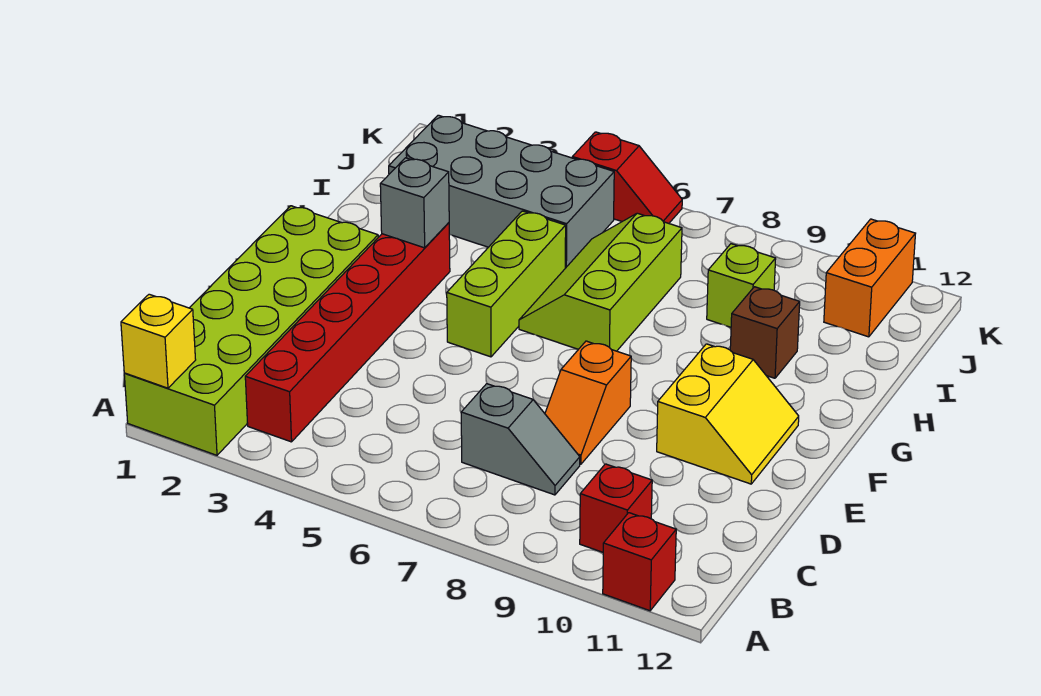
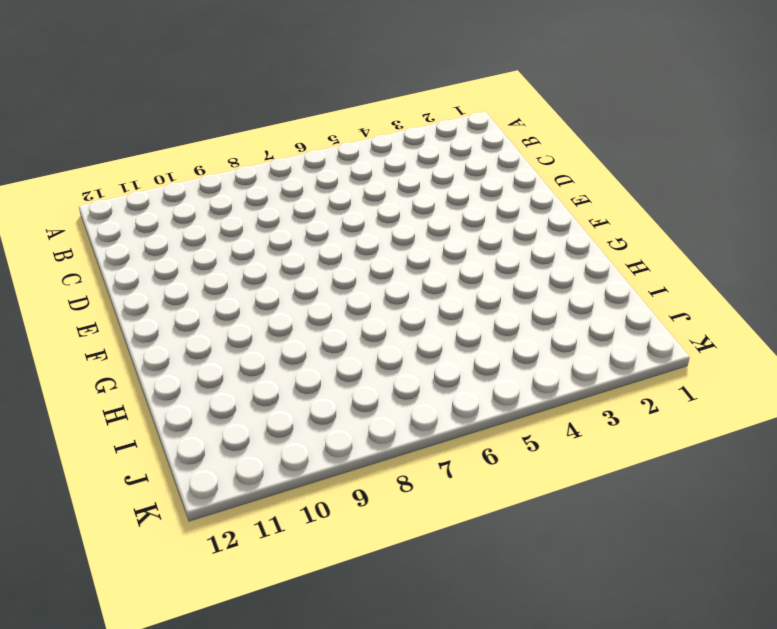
none -> lime brick A1:F2 level 1
none -> red brick A11 level 1
none -> red brick B3:G3 level 1

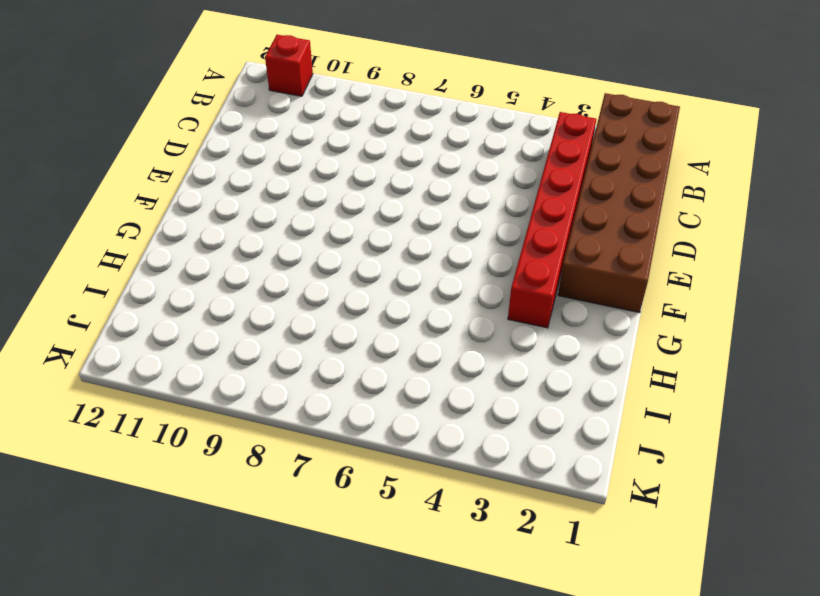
brown brick A1:F2 level 1 -> lime brick A1:F2 level 1
none -> red brick B10 level 1
none -> grey slope C7:C8 level 1 top 7
none -> orange slope D8:E8 level 1 top E

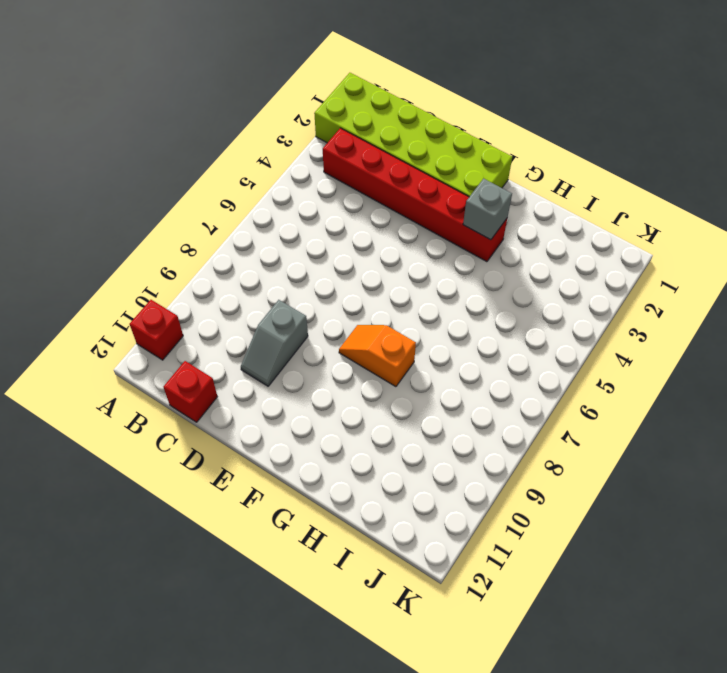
red brick C12 level 1 -> red brick B10 level 1
grey slope D9:D10 level 1 top 9 -> grey slope C7:C8 level 1 top 7
orange slope F8:G8 level 1 top G -> orange slope D8:E8 level 1 top E
none -> yellow slope E10:F11 level 1 top 10
none -> lime brick F5:H5 level 1
none -> lime slope G6:I7 level 1 top 7

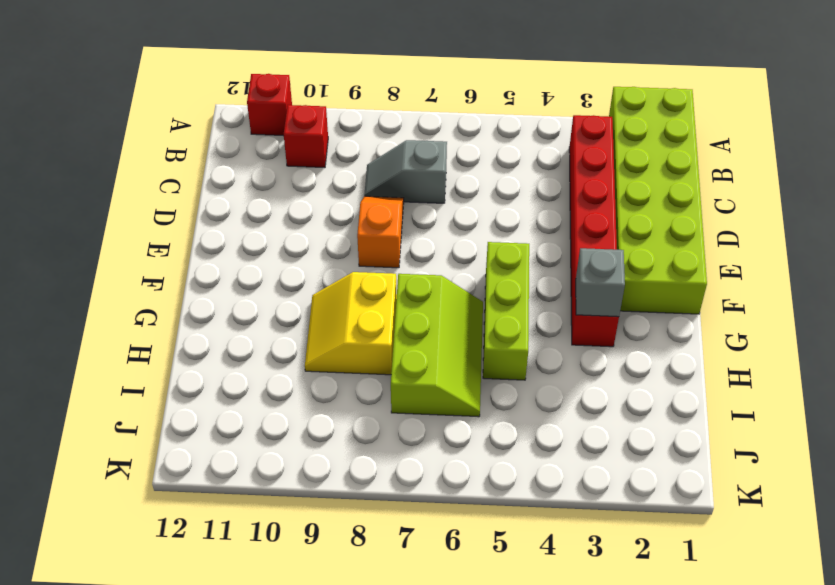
yellow slope G8:H9 level 1 top 8 -> yellow slope E10:F11 level 1 top 10
none -> brown brick H10 level 1
none -> grey brick I2:J5 level 1
none -> lime brick I9 level 1

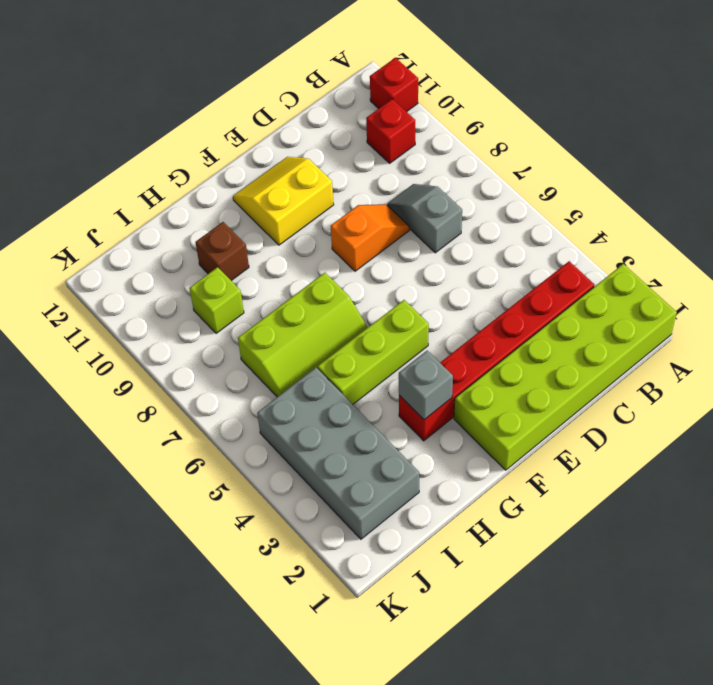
none -> orange brick J11:K11 level 1
none -> red slope K5:K6 level 1 top 5
none -> yellow brick A1 level 2

